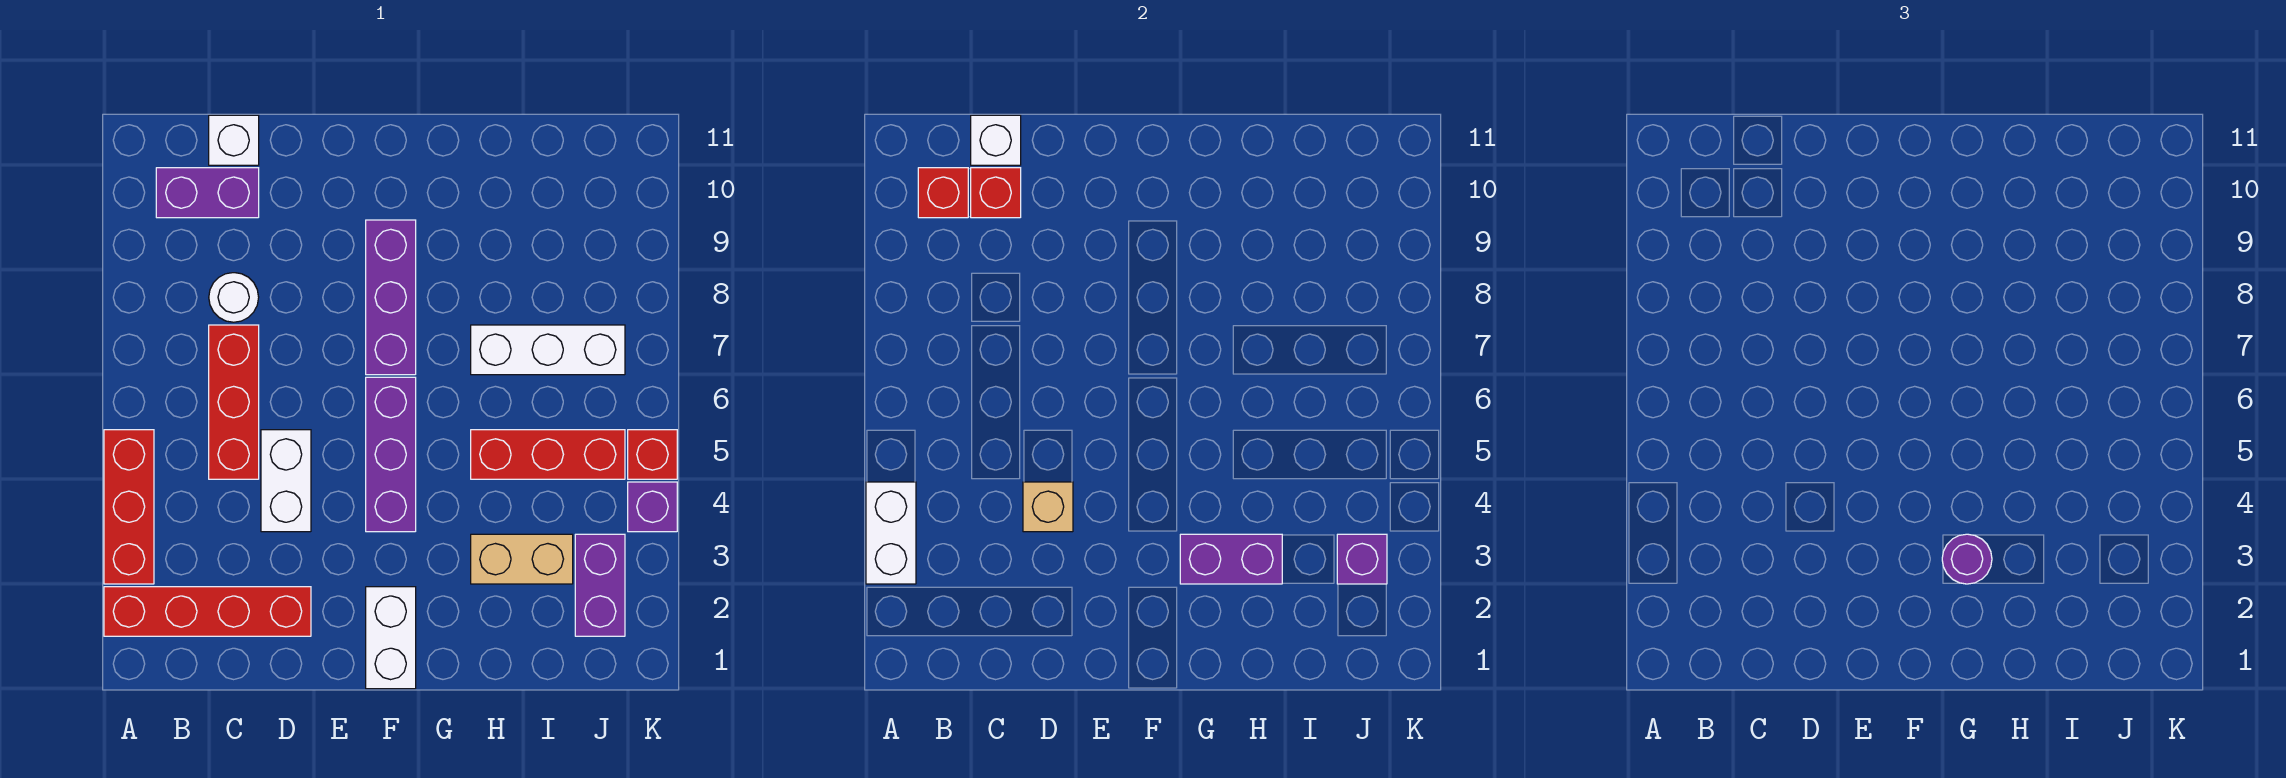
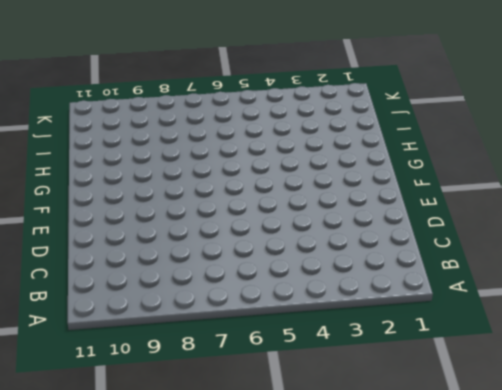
none -> red brick A2:D2 level 1
none -> red brick A3:A5 level 1
none -> purple brick B10:C10 level 1

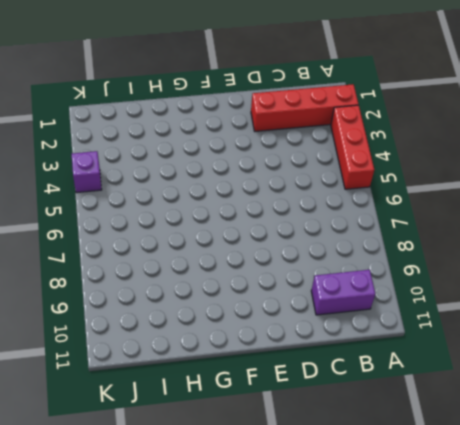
none -> red brick C5:C7 level 1
none -> white round brick C8 level 1
none -> white brick C11 level 1

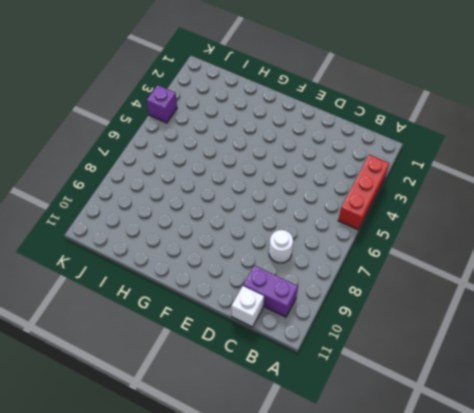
none -> red brick A2:D2 level 1
none -> red brick C5:C7 level 1
none -> white brick D4:D5 level 1

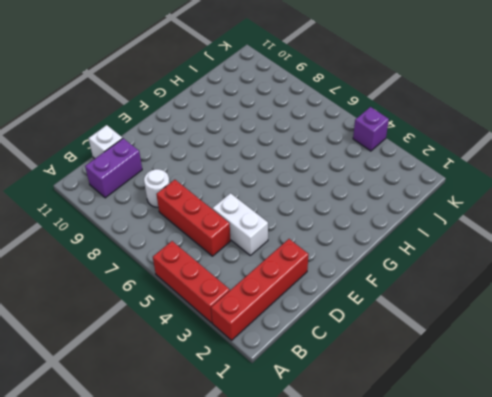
none -> white brick F1:F2 level 1
none -> purple brick F4:F6 level 1
none -> purple brick F7:F9 level 1

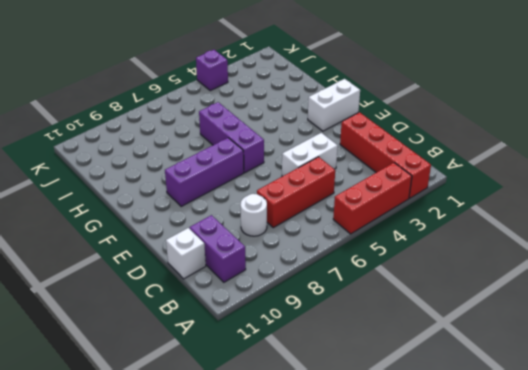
purple brick F6:H6 level 1 -> purple brick F4:F6 level 1
none -> tan brick H3:I3 level 1
none -> red brick H5:J5 level 1
none -> white brick H7:J7 level 1

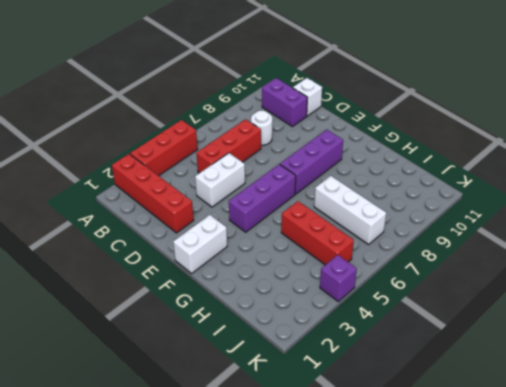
none -> tan brick H3:I3 level 1
none -> purple brick J2:J3 level 1
none -> red brick K5 level 1

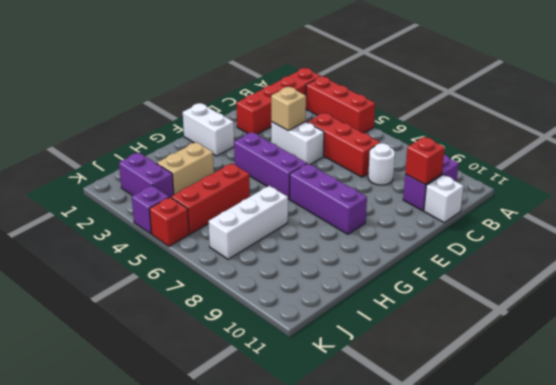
none -> white brick A3:A4 level 2
none -> red brick B10 level 2
none -> white brick C11 level 2

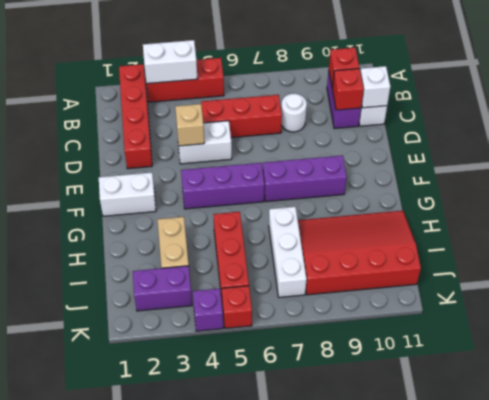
red slope H8:J11 level 1 top J -> none
none -> purple brick G3:H3 level 2
none -> purple brick J3 level 2
none -> purple round brick G3 level 3

